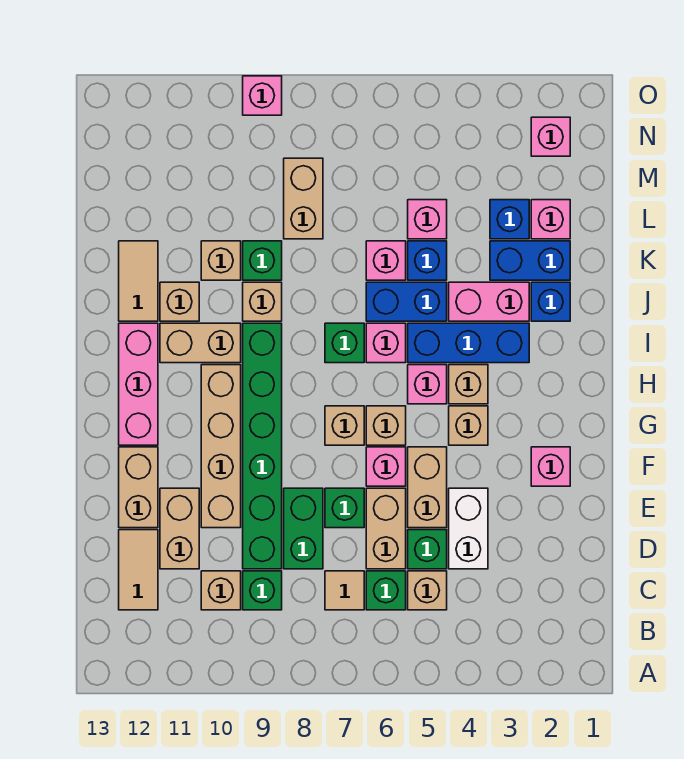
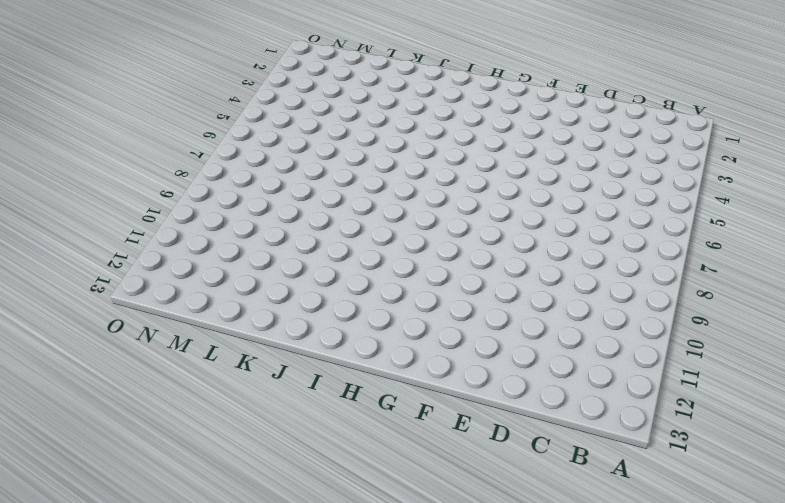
none -> tan brick C5 level 1
none -> green brick C6 level 1
none -> tan tile C7 level 1
none -> green brick C9 level 1

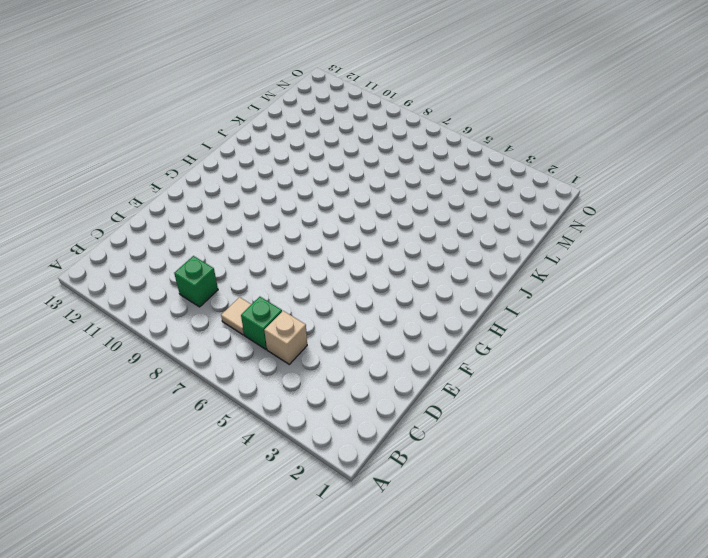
none -> tan brick C10 level 1
none -> tan tile C12:D12 level 1
none -> white brick D4:E4 level 1
none -> green brick D5 level 1

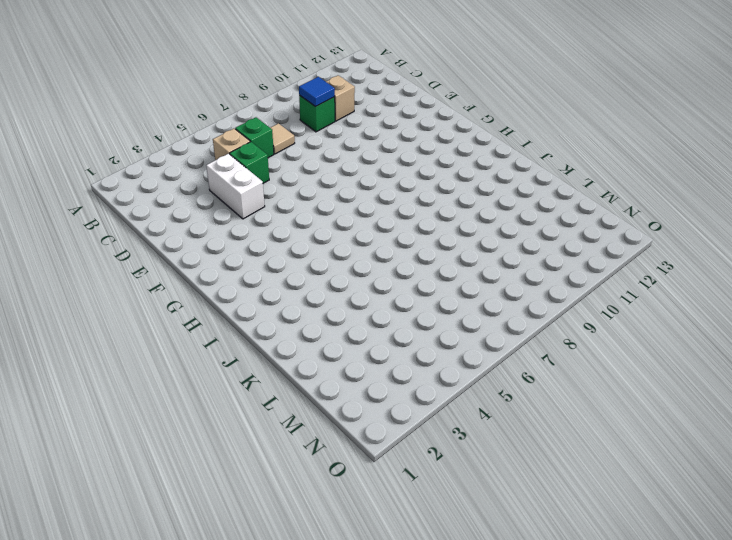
blue tile C9 level 2 -> none
none -> tan tile C12:D12 level 1
none -> tan brick D6:E6 level 1
none -> green brick D8:E8 level 1
none -> green brick D9:I9 level 1

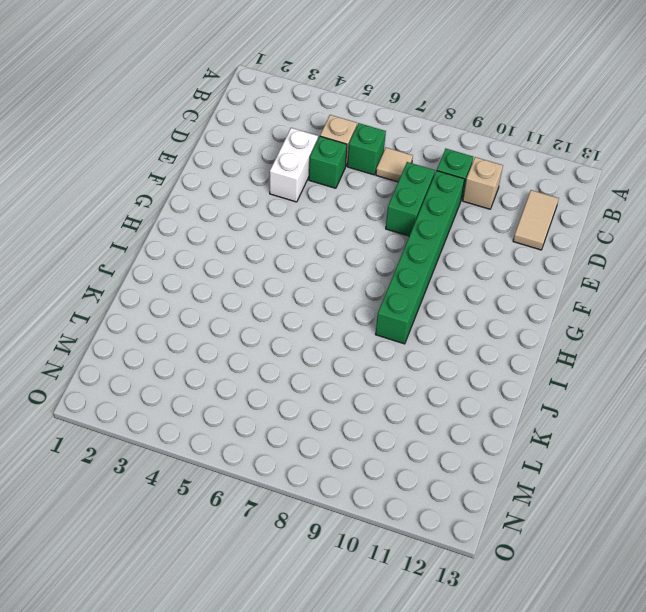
none -> tan brick D6:E6 level 1
none -> tan brick D11:E11 level 1
none -> tan brick E5:F5 level 1
none -> green brick E7 level 1

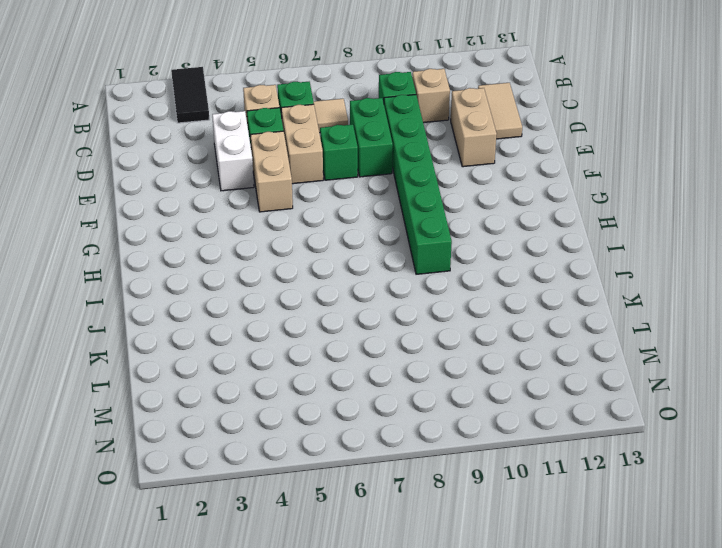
black tile A3:B3 level 1 -> none
none -> tan brick E10:H10 level 1
none -> tan brick E12:F12 level 1
none -> pink brick F2 level 1
none -> pink brick F6 level 1

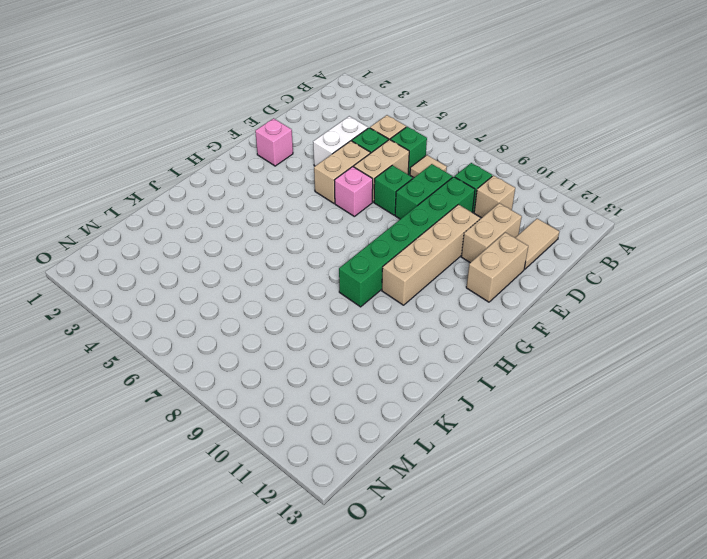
none -> tan brick G4 level 1
none -> tan brick G6 level 1
none -> tan brick G7 level 1
none -> pink brick G12:I12 level 1

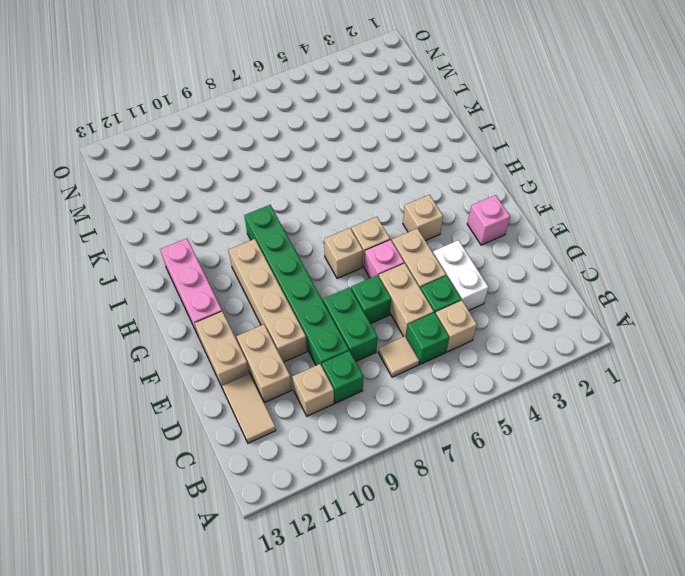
none -> tan brick H4 level 1
none -> pink brick H5 level 1
none -> blue brick I3:I5 level 1
none -> pink brick I6 level 1

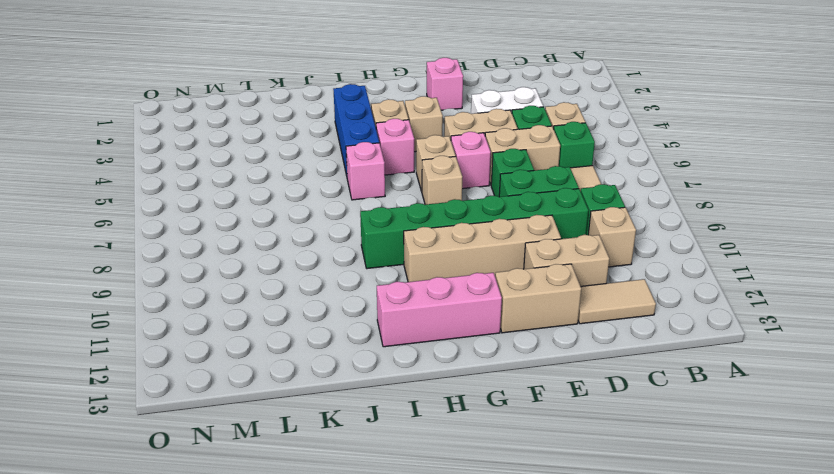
none -> green brick I7 level 1
none -> tan brick I10:I11 level 1
none -> blue brick J2 level 1
none -> pink brick J3:J4 level 1

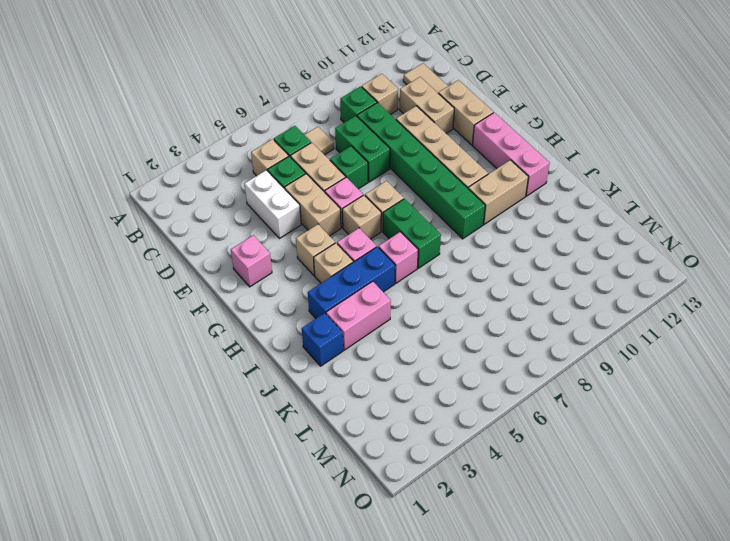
green brick H7:I7 level 1 -> green brick I7 level 1
none -> blue brick J5:J6 level 1
none -> tan brick J9 level 1
none -> tan brick J11 level 1
none -> tan tile J12:K12 level 1

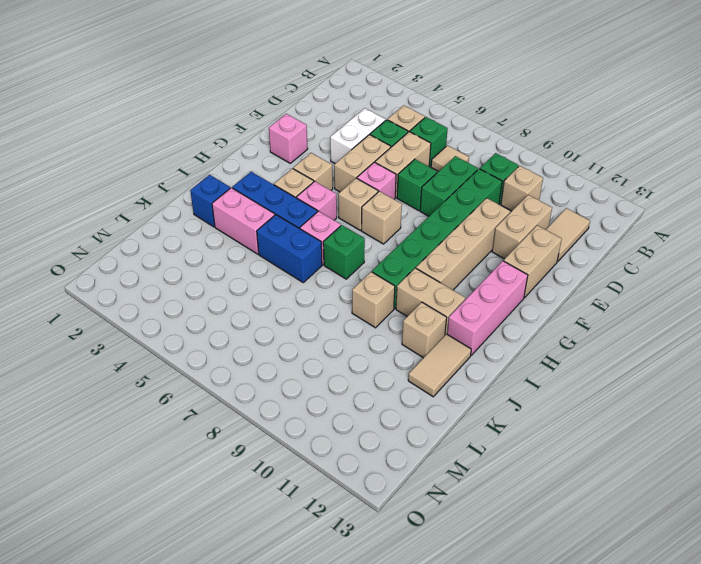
none -> blue brick K2:K3 level 1
none -> blue brick K5 level 1
none -> pink brick K6 level 1
none -> green brick K9 level 1

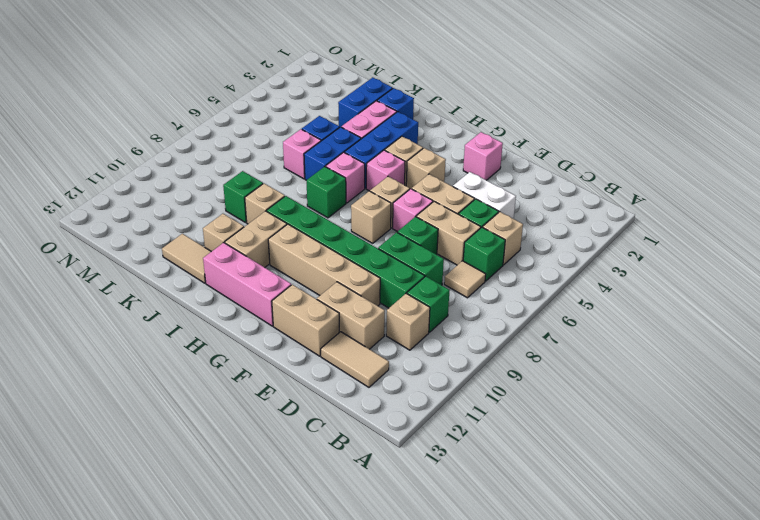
none -> tan brick K10 level 1
none -> pink brick L2 level 1
none -> blue brick L3 level 1
none -> pink brick L5 level 1

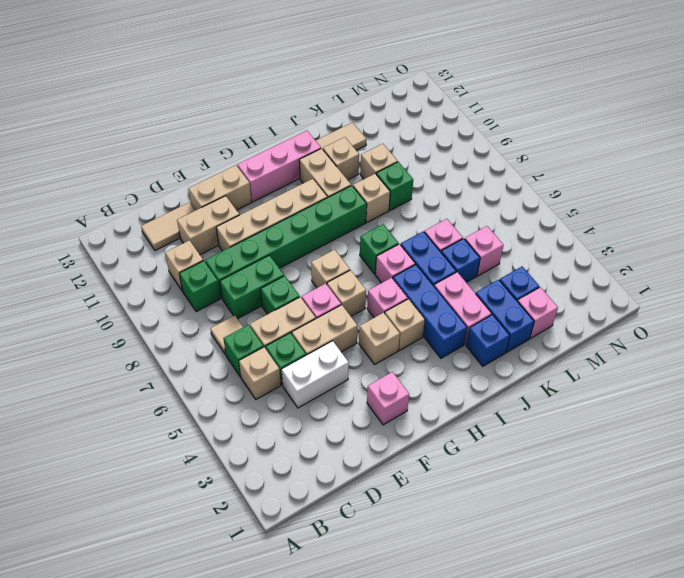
none -> tan brick L8:M8 level 1
none -> pink brick N2 level 1
none -> pink brick O9 level 1

